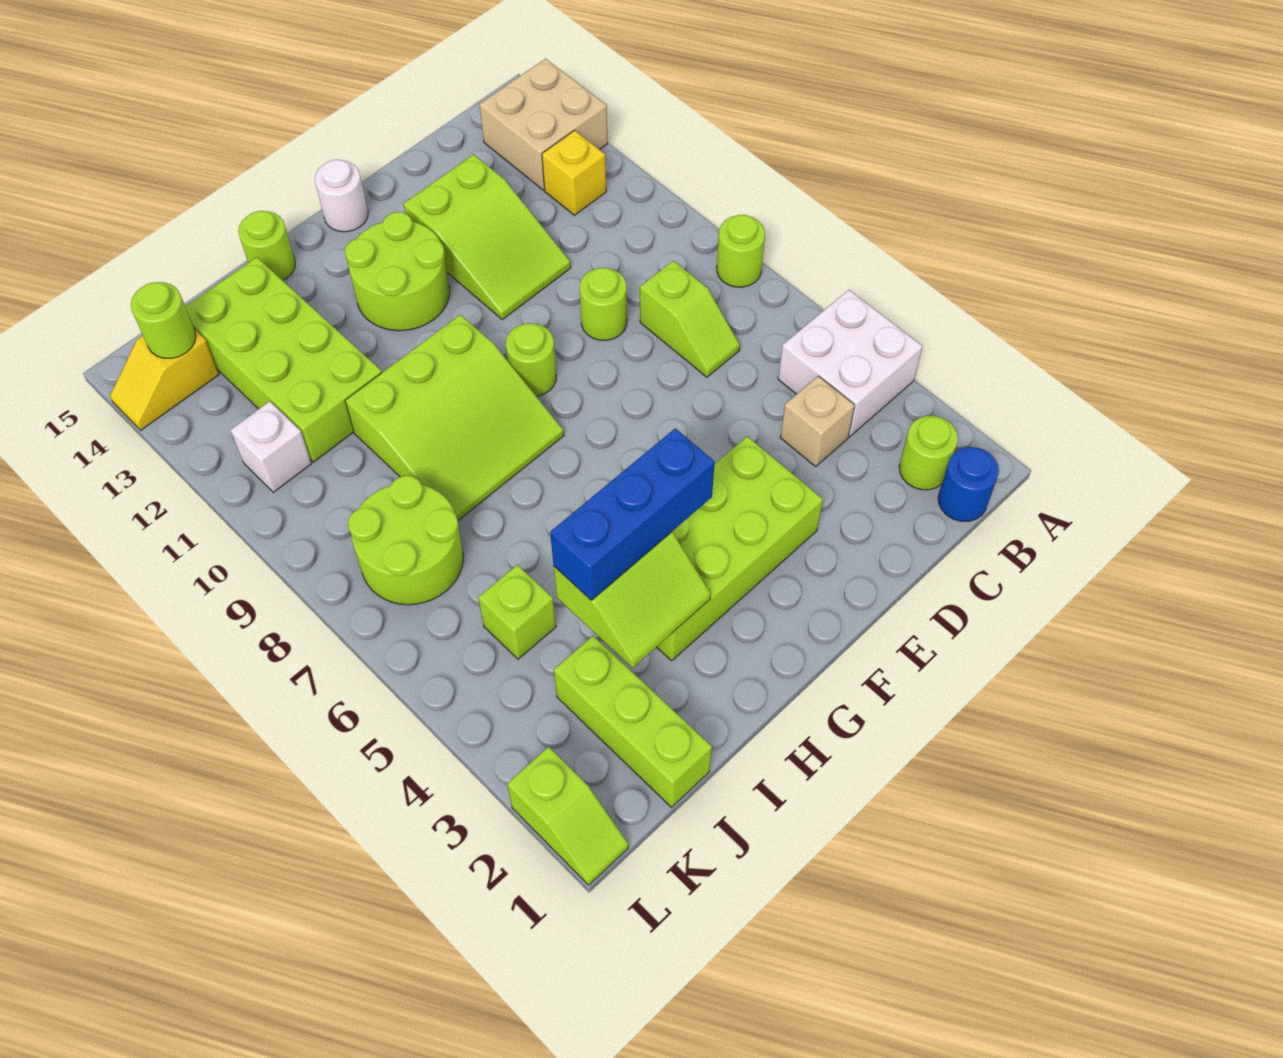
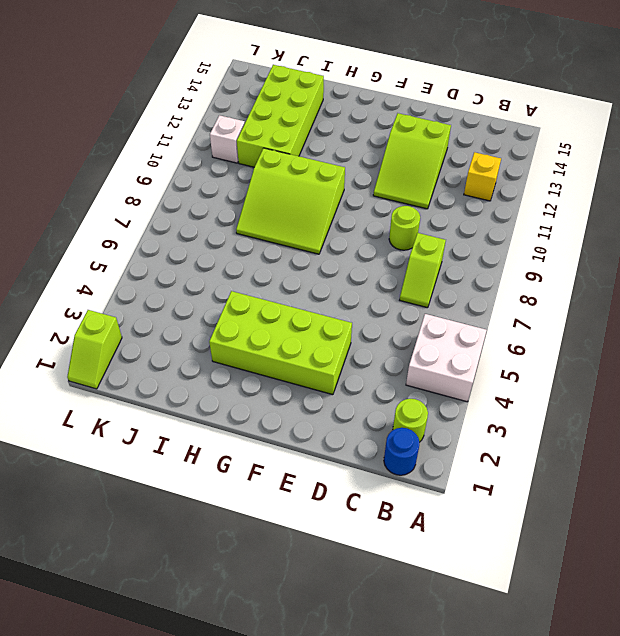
none -> lime round brick A8 level 1
none -> tan brick A13:B14 level 1
none -> tan brick C4 level 1

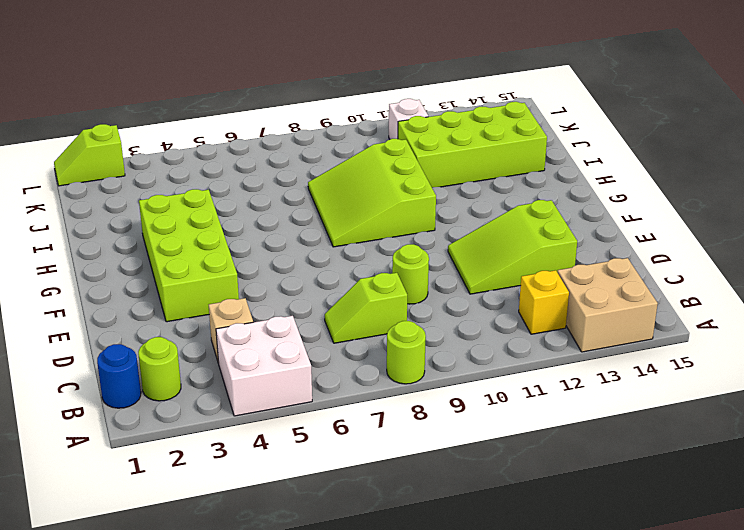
none -> lime round brick F9 level 1
none -> lime round brick F12:G13 level 1
none -> white round brick F15 level 1

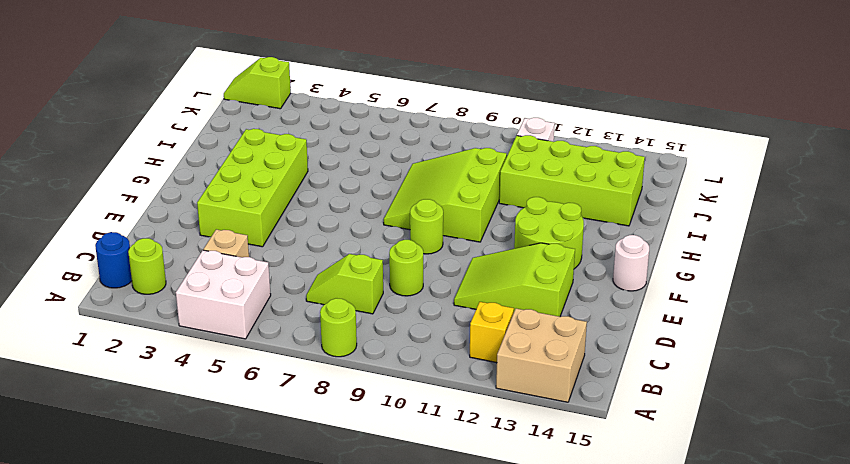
none -> lime round brick H15 level 1
none -> lime brick J1:J3 level 1
none -> lime brick J5 level 1

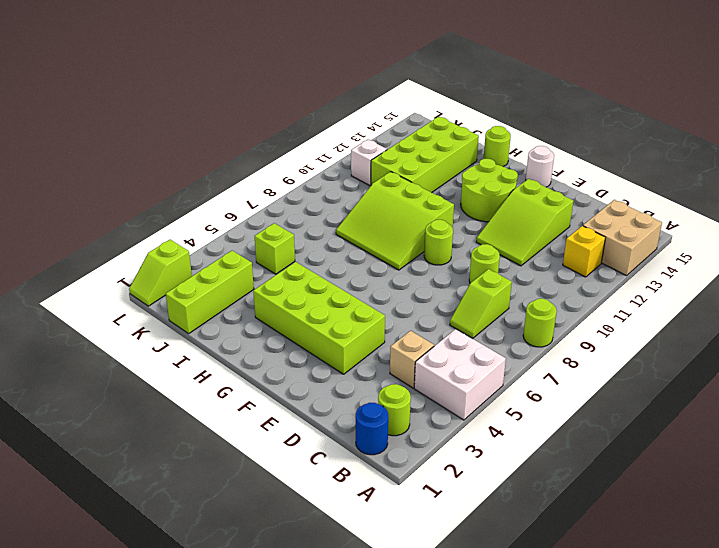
none -> lime round brick J7:K8 level 1
none -> yellow slope K14:L14 level 1 top K
none -> lime slope H3:I4 level 2 top 4

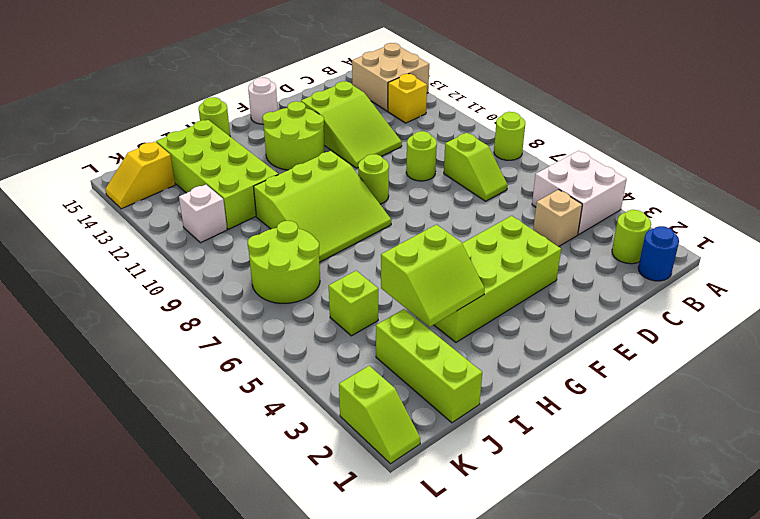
none -> lime round brick K14 level 2
none -> blue brick G4:I4 level 3

